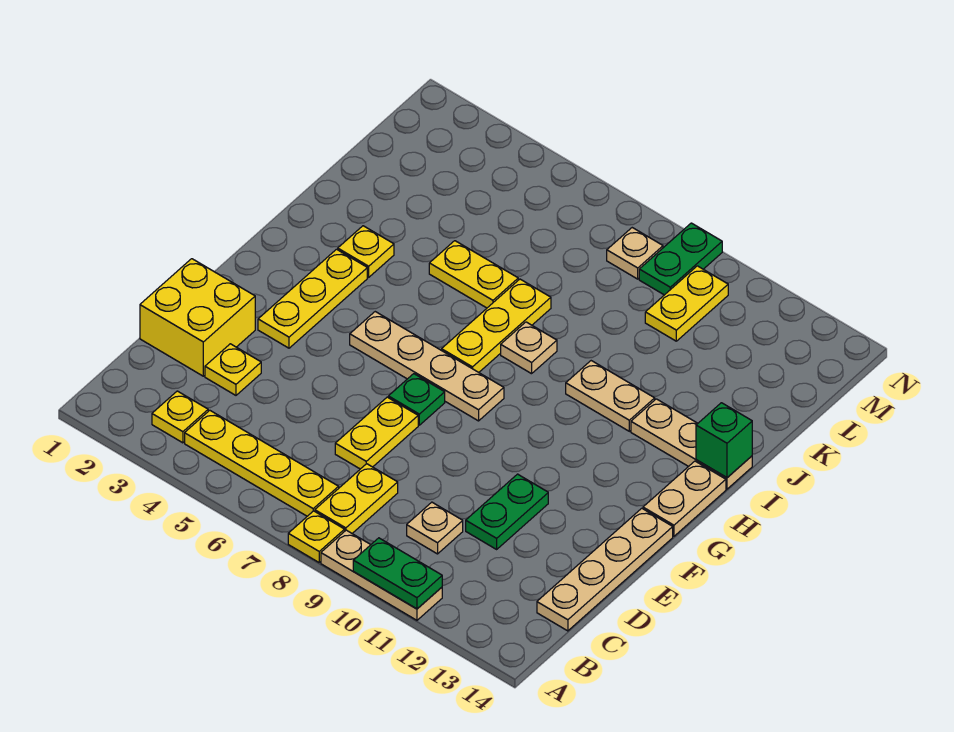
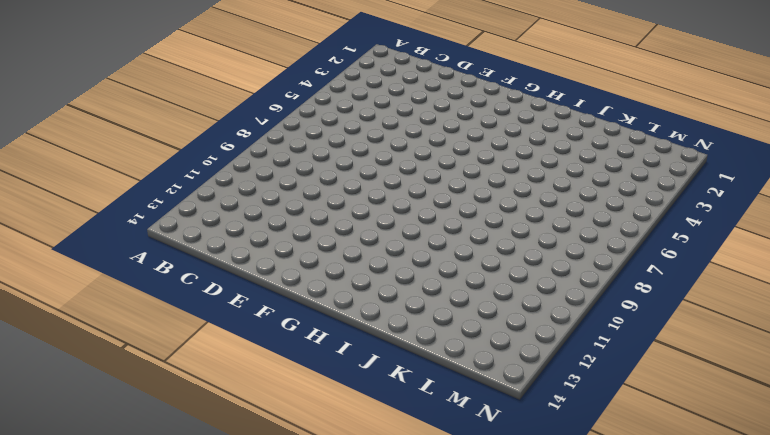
none -> yellow plate A8 level 1
none -> tan plate A9:A11 level 1
none -> yellow plate B3 level 1

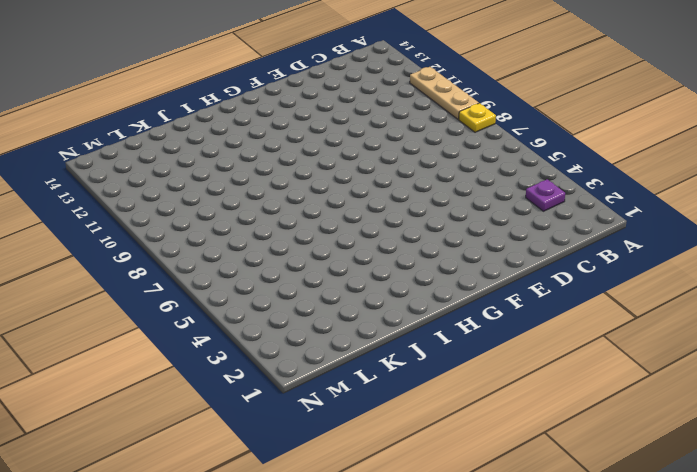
purple plate B3 level 1 -> yellow plate B3 level 1
none -> yellow plate B4:B7 level 1
none -> yellow plate B8:C8 level 1
none -> tan plate C10 level 1

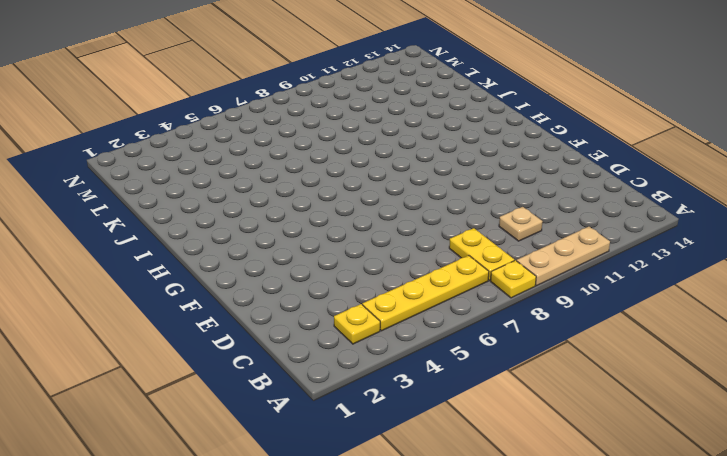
none -> tan plate C14:F14 level 1
none -> yellow brick D1:E2 level 1
none -> yellow plate D3 level 1

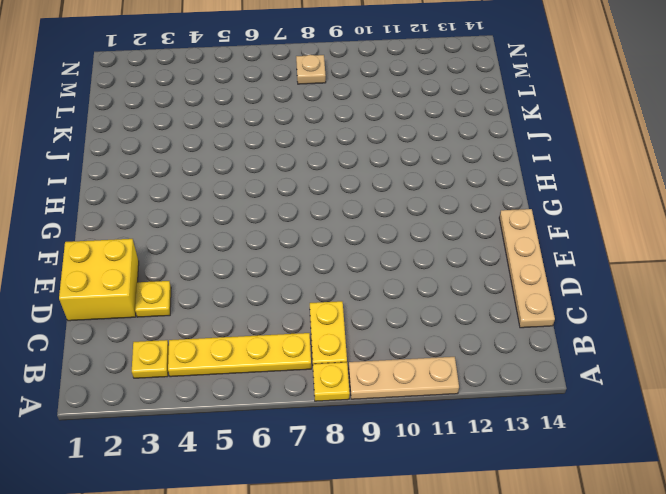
none -> tan plate C10 level 1
none -> yellow plate D7:E7 level 1
none -> green plate D11:E11 level 1

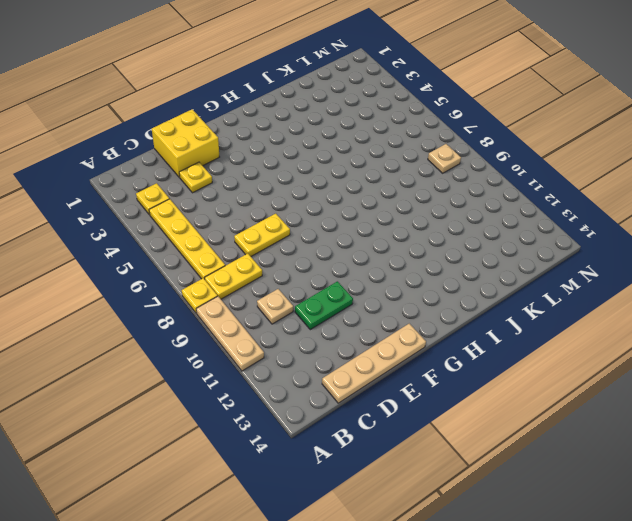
none -> yellow plate F3:H3 level 1
none -> green plate F7 level 1
none -> tan plate G5:G8 level 1

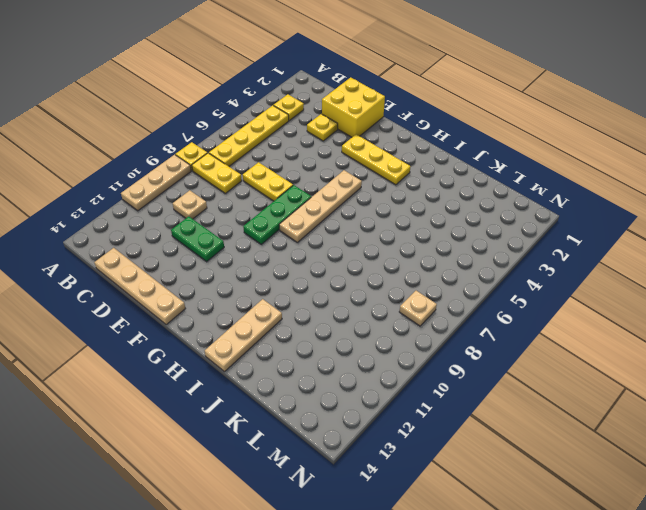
green plate F7:F9 level 1 -> green plate F7 level 1
none -> tan plate G14:H14 level 1
none -> yellow plate H7:J7 level 1
none -> yellow plate I3 level 1

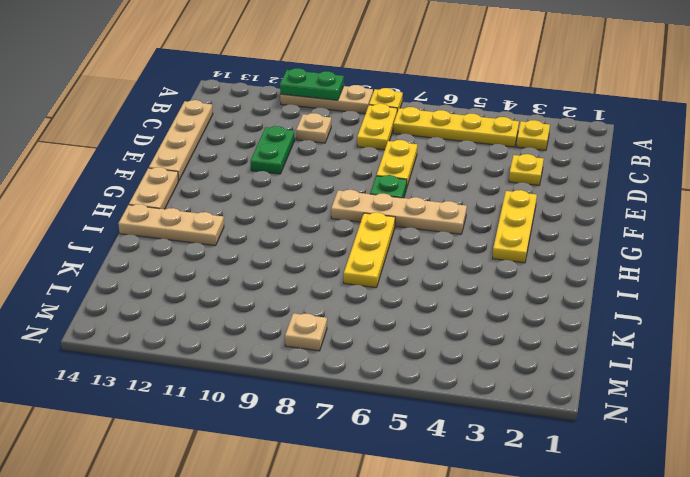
none -> yellow brick D1:E2 level 1
none -> yellow plate I3 level 1
none -> tan plate I8 level 1

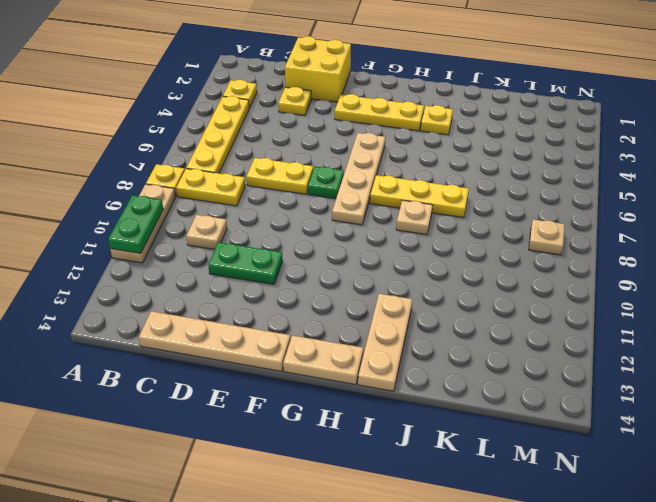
none -> tan plate I10:I11 level 1
none -> yellow plate J5:J6 level 1
none -> yellow plate L10:M10 level 1

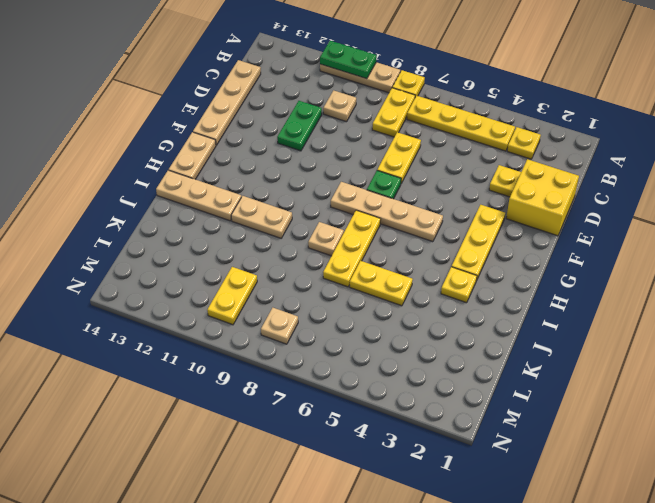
none -> green plate M9:N9 level 1
none -> green brick I14 level 2

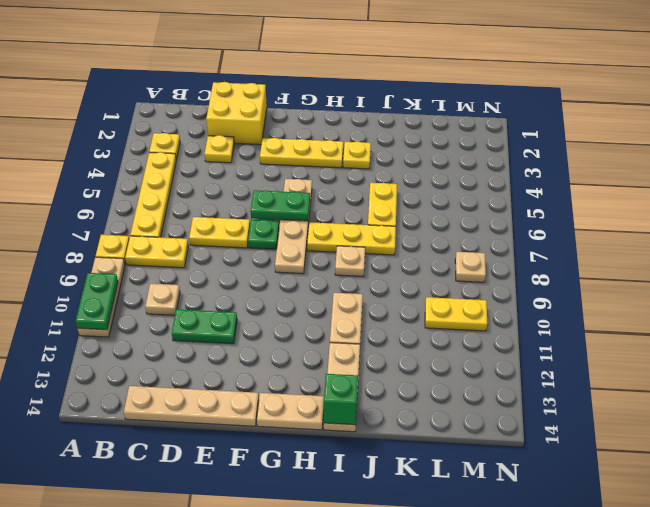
green plate F6:G6 level 2 -> green plate M9:N9 level 1

